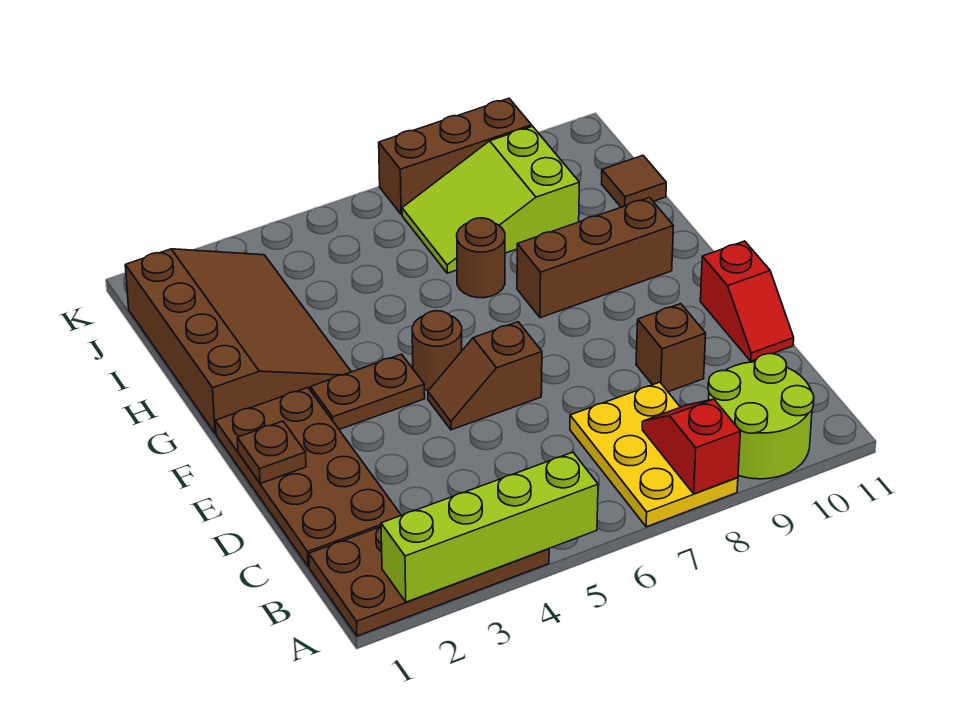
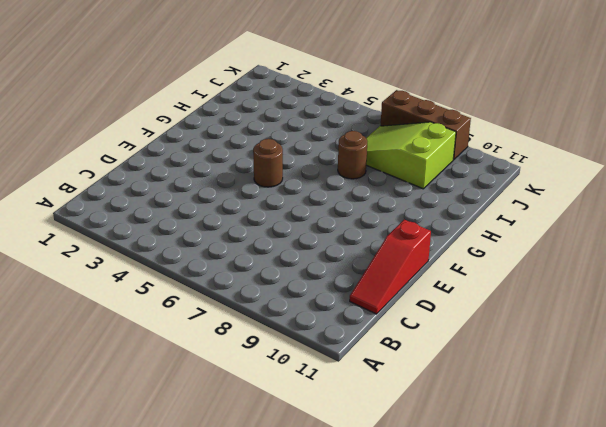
red slope C11:E11 level 1 top E -> red slope D11:E11 level 1 top E
none -> brown plate A1:B4 level 1
none -> yellow plate A7:C8 level 1
none -> lime round brick A9:B10 level 1

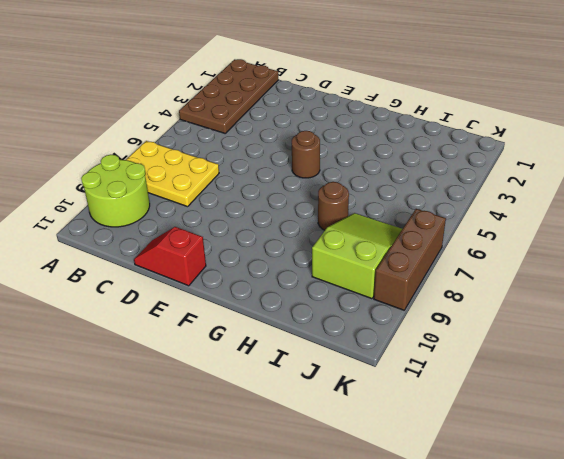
none -> brown plate C1:F2 level 1
none -> brown brick D9 level 1
none -> brown slope E5:E6 level 1 top 6

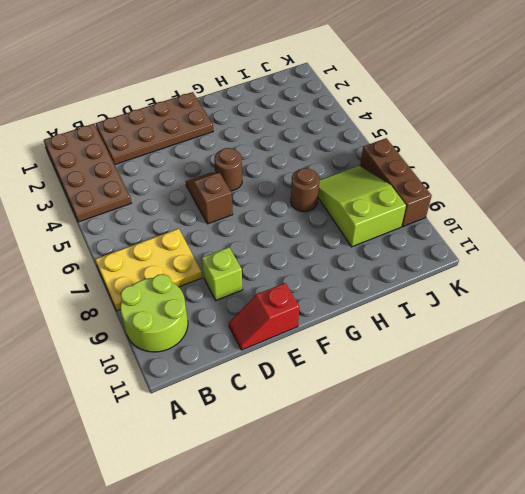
lime brick D9 level 1 -> brown brick D9 level 1
none -> brown plate F3:F4 level 1
none -> brown slope G1:J3 level 1 top 1
none -> brown brick G8:G10 level 1

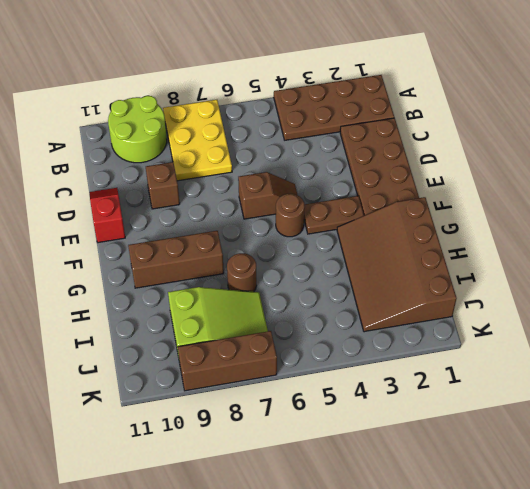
none -> brown tile I11 level 1
none -> lime brick A2:A5 level 2
none -> red slope A8:B8 level 2 top A

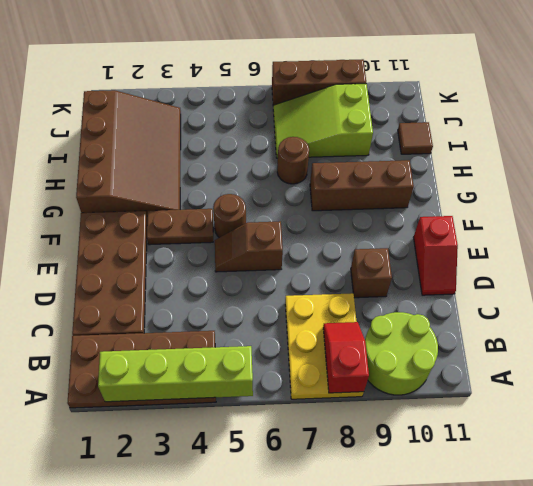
none -> brown plate E1 level 2

